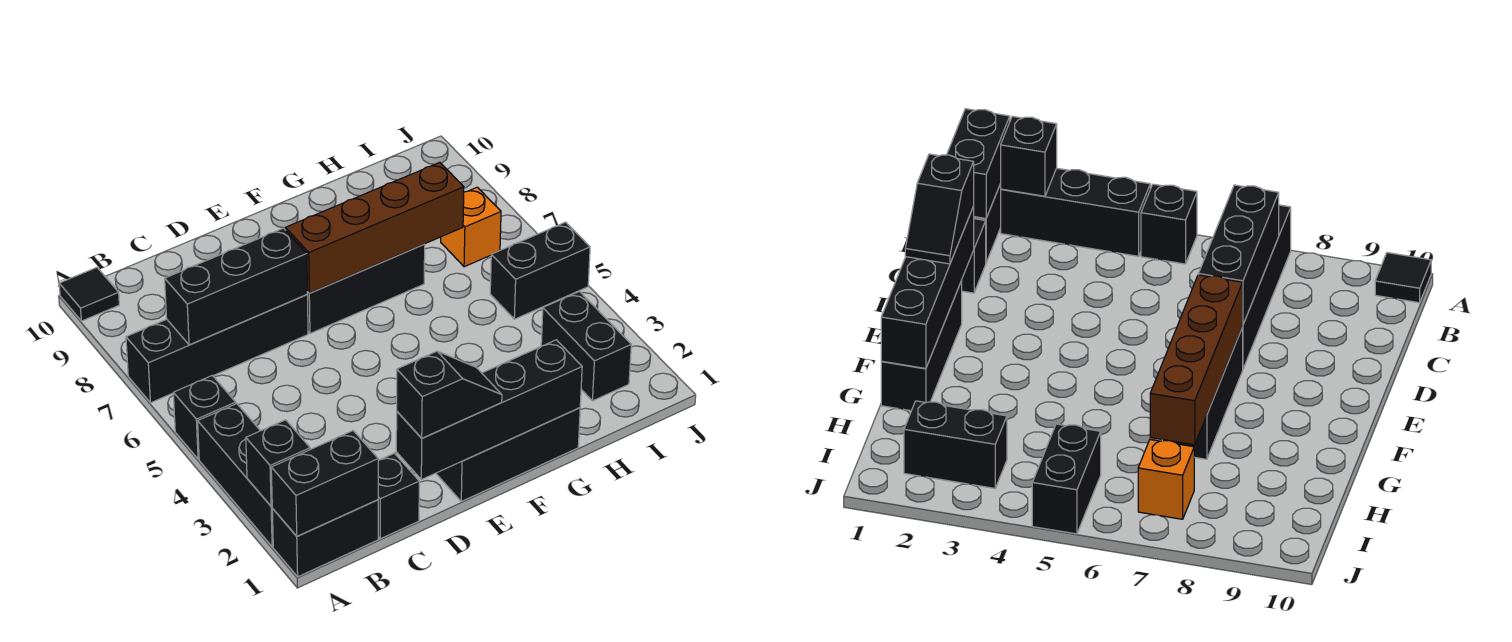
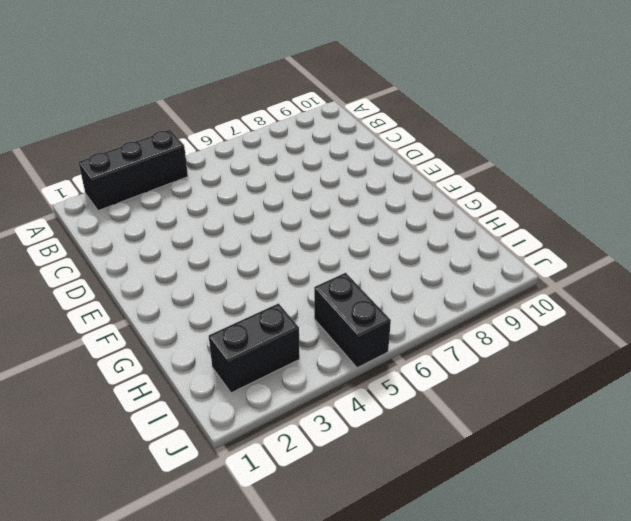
none -> black brick A1:B1 level 1
none -> black brick A5 level 1
none -> black brick A7:D7 level 1

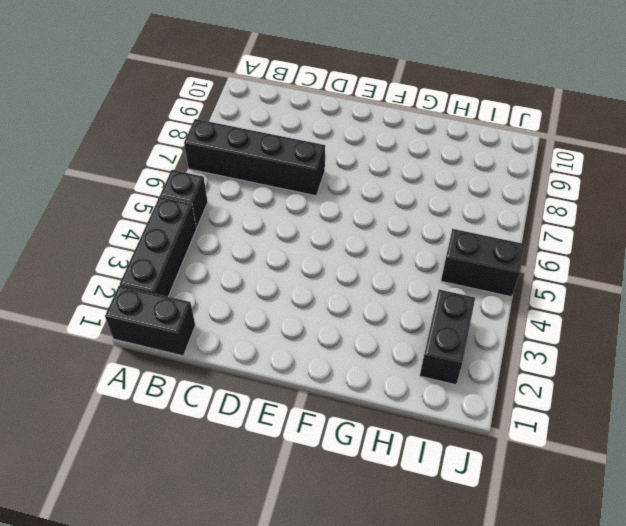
none -> black tile A10 level 1
none -> black brick C1 level 1
none -> black brick E1:G1 level 1

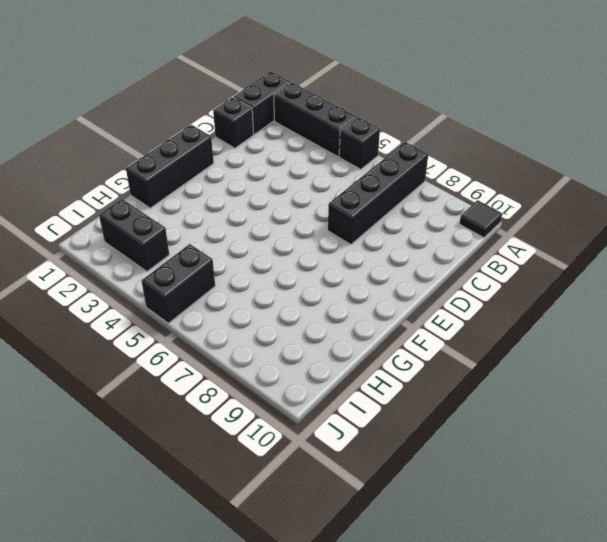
none -> black brick E7:G7 level 1
none -> orange brick I7 level 1
none -> black brick A1:B1 level 2

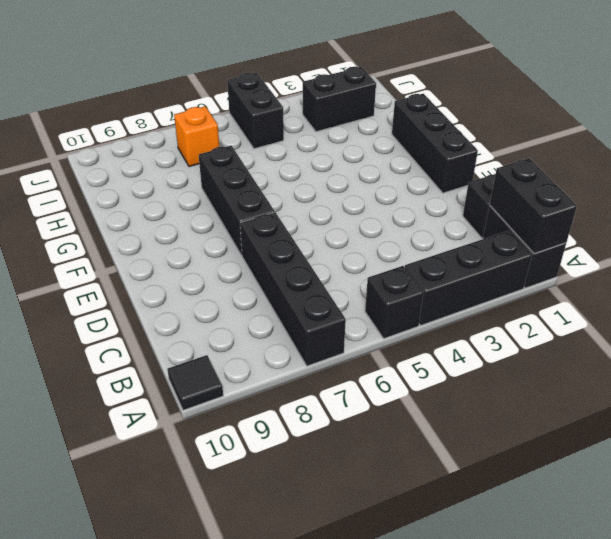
none -> black brick A2 level 2
none -> black brick B7:D7 level 2
none -> black brick D1:G1 level 2

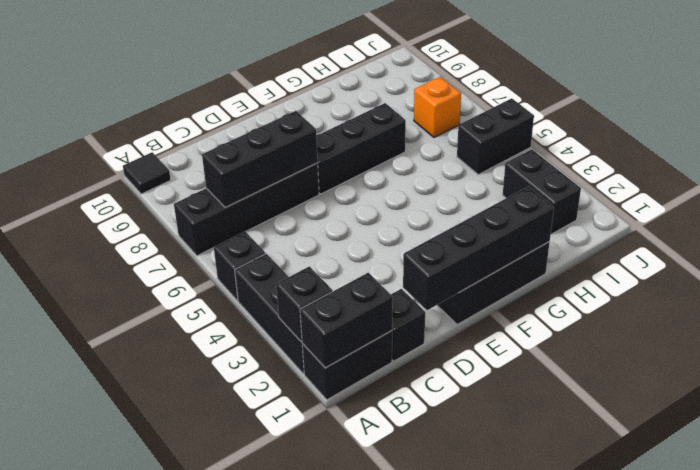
none -> brown brick E7:H7 level 2
none -> black slope D1:E1 level 3 top D

